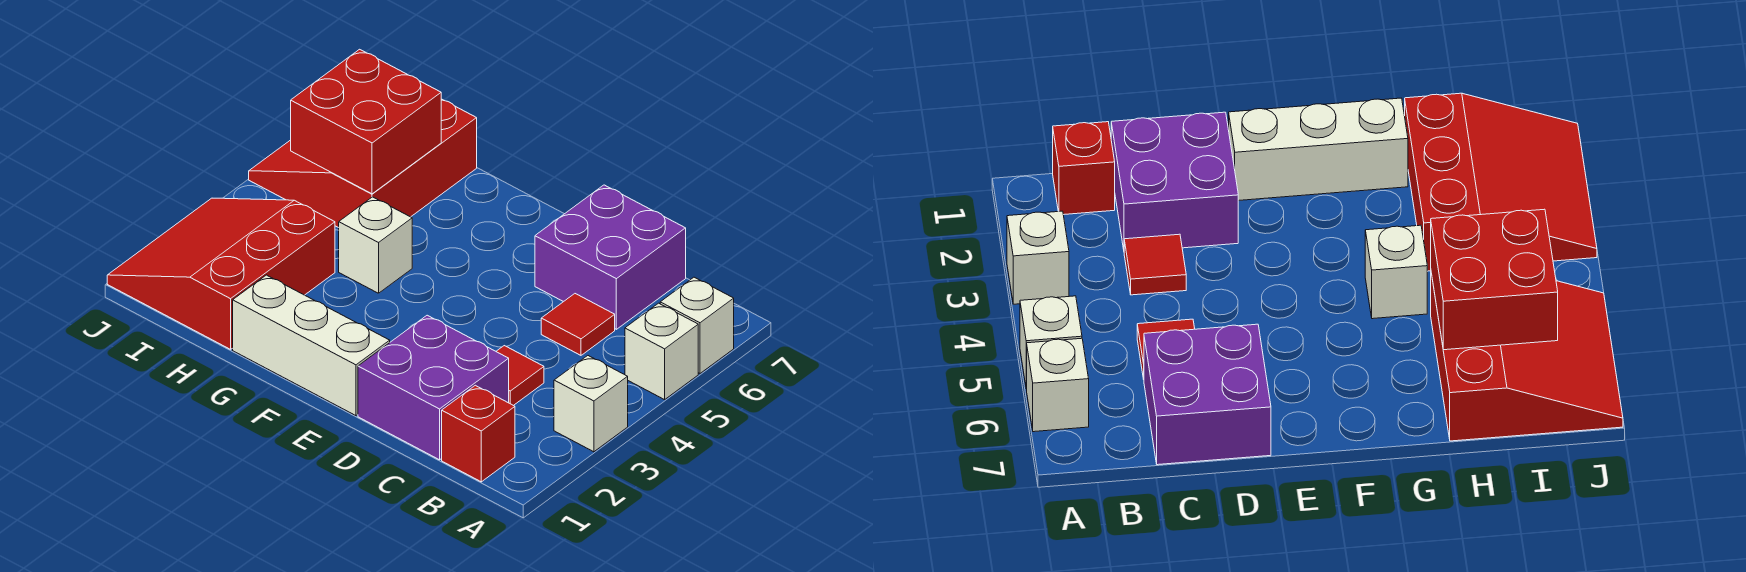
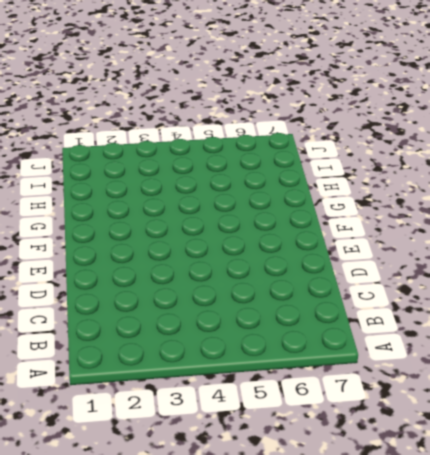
none -> white brick A3 level 1
none -> white brick A5 level 1
none -> white brick A6 level 1

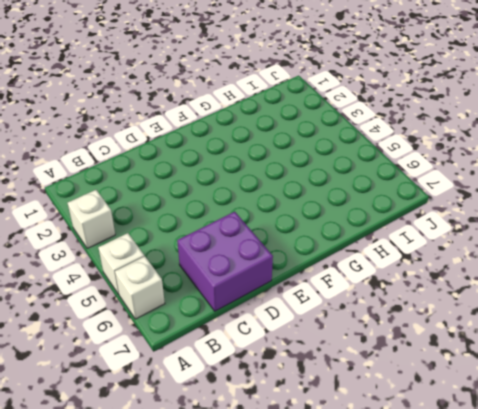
none -> red brick B1 level 1
none -> purple brick C1:D2 level 1
none -> red tile C3 level 1

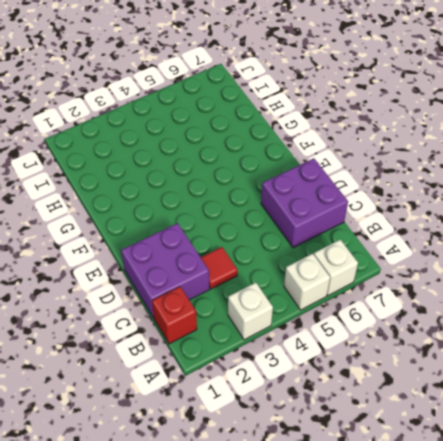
none -> red tile C5 level 1
none -> white brick E1:G1 level 1
none -> white brick G4 level 1

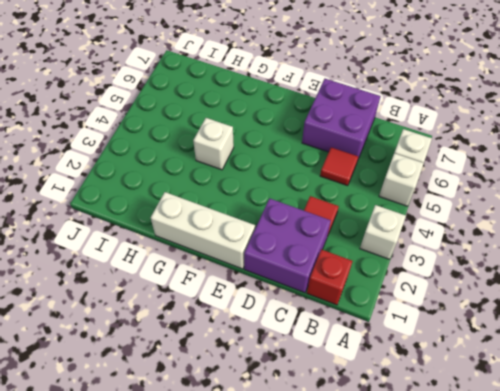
none -> red slope H1:J3 level 1 top H
none -> red slope H5:J7 level 1 top H
none -> red brick H5:I6 level 2

